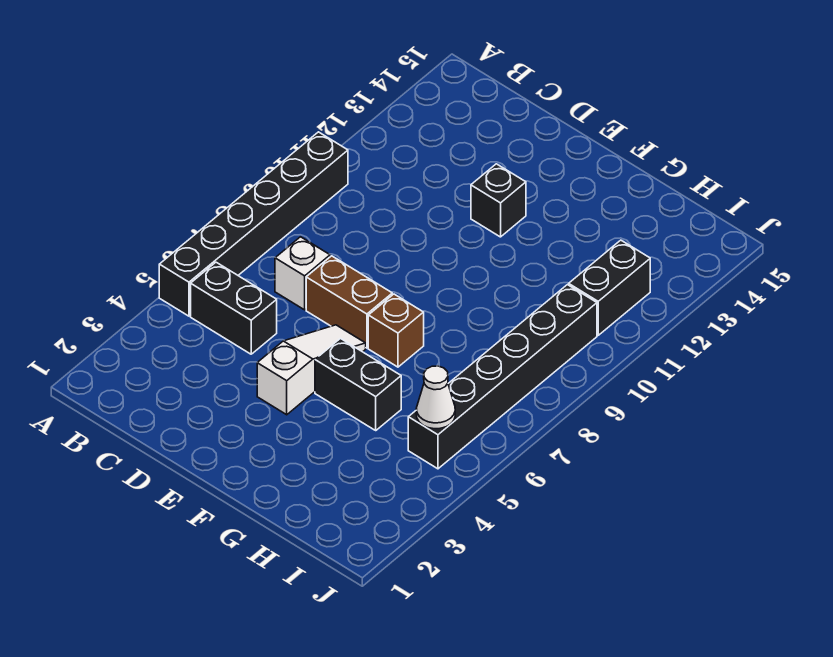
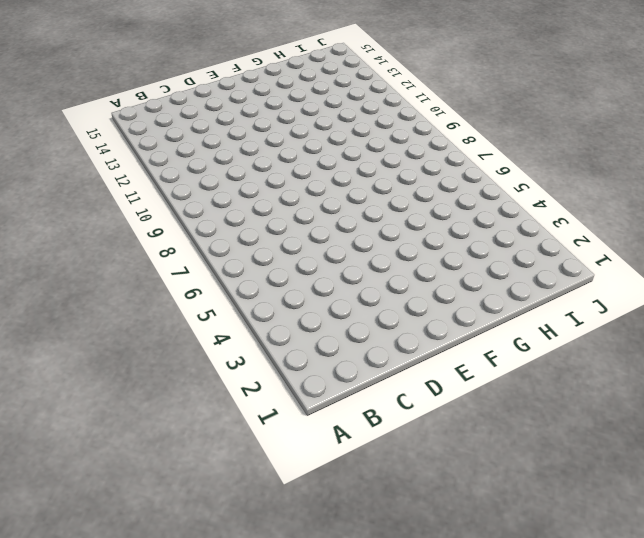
none -> black brick A5:A10 level 1
none -> black brick B5:C5 level 1

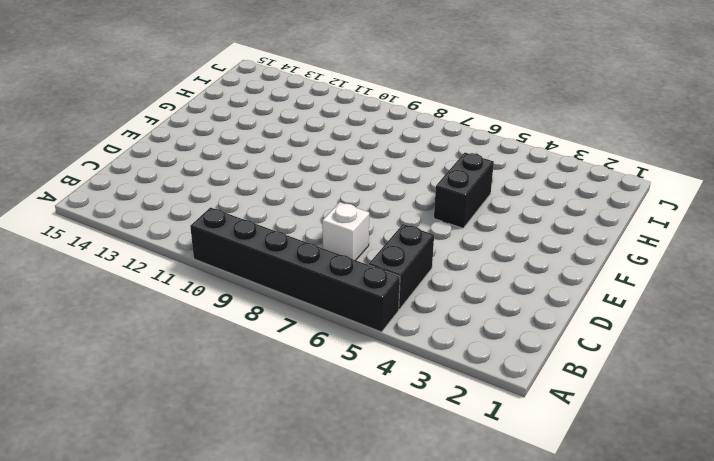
none -> brown brick D7:E7 level 1
none -> white slope E4:E6 level 1 top 4

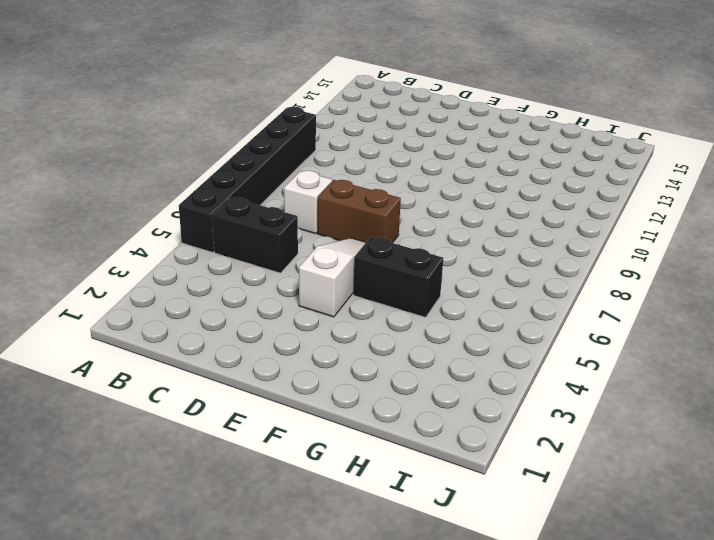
none -> black brick E12 level 1
none -> brown brick F7 level 1

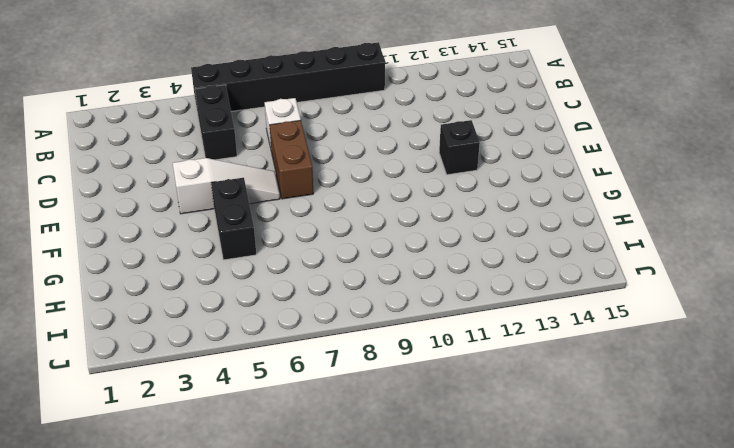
none -> brown brick F7 level 1
none -> black brick I5:I10 level 1

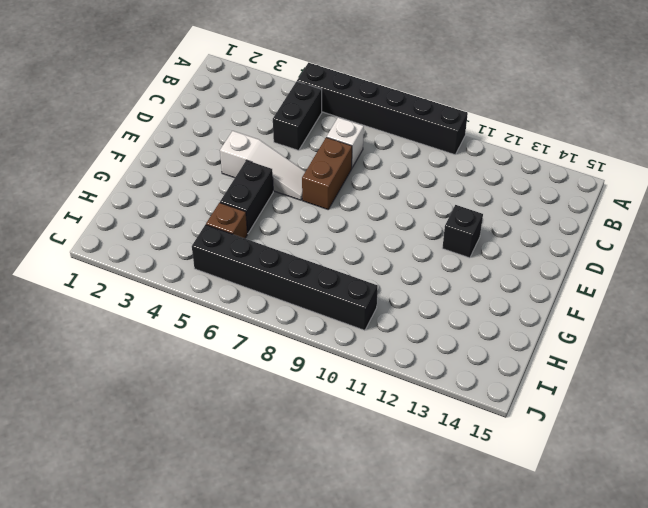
brown brick H5 level 1 -> brown brick F7 level 1
none -> black brick I11:I12 level 1
none -> white cone I5 level 2

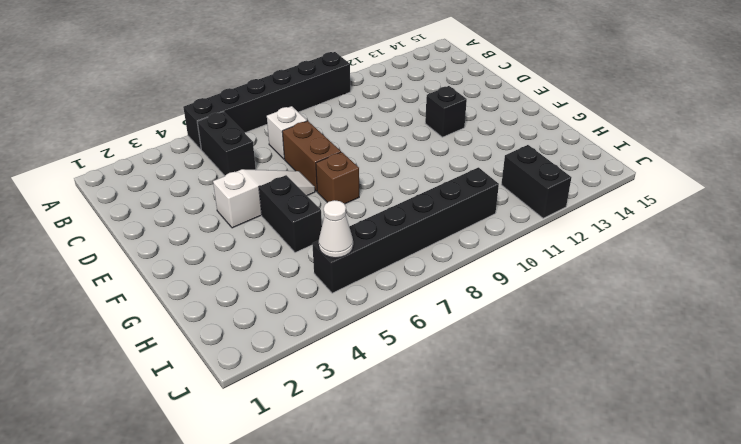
black brick I12:J12 level 1 -> black brick I11:I12 level 1

